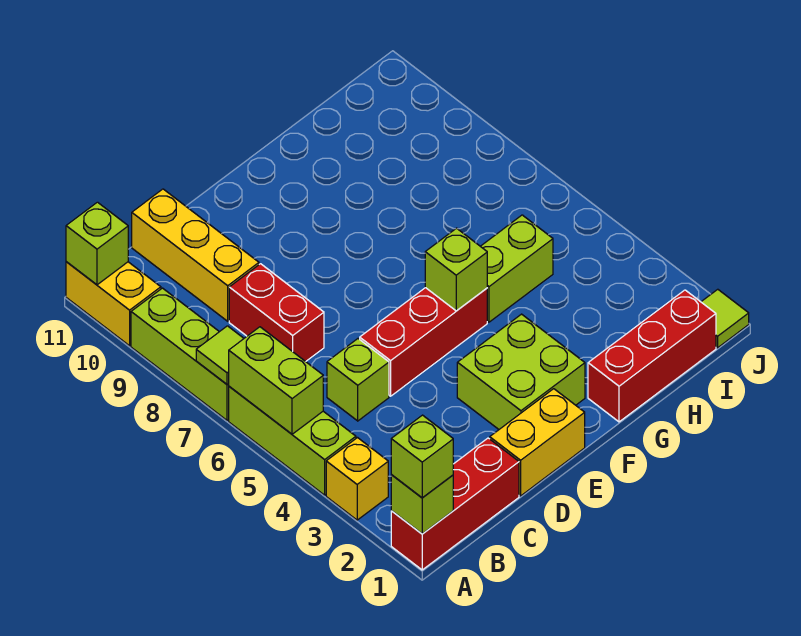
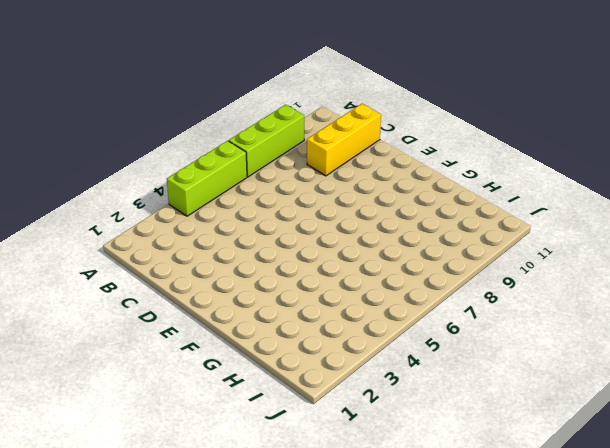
none -> red brick A1:C1 level 1
none -> yellow brick A3 level 1
none -> yellow brick A10:A11 level 1

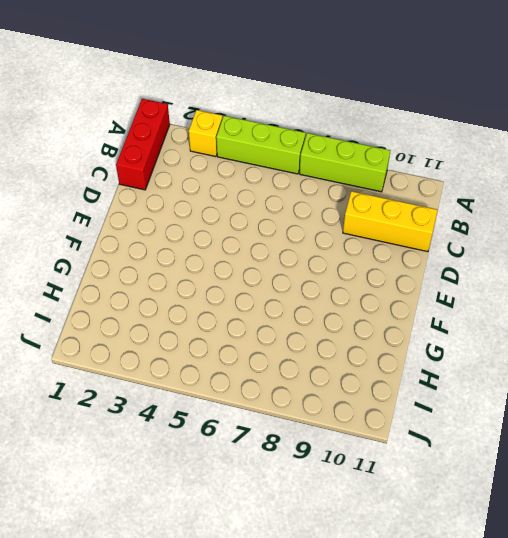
none -> yellow brick A10:A11 level 1
none -> lime brick C5 level 1
none -> red brick C7:C8 level 1

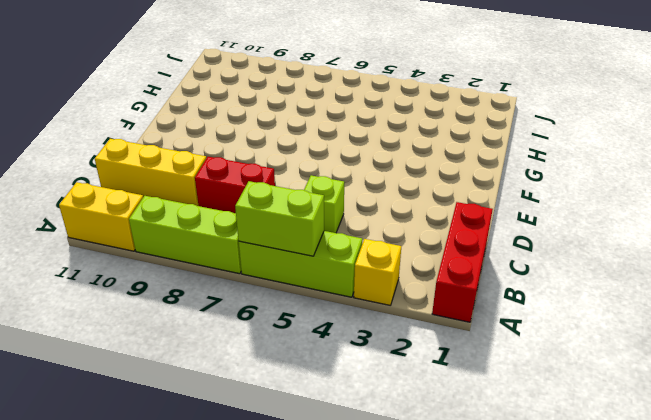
none -> yellow brick D1:E1 level 1
none -> red brick D5:F5 level 1
none -> lime brick E2:F3 level 1

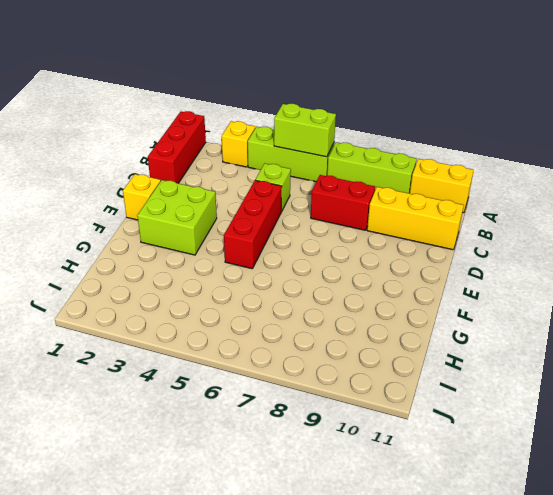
yellow brick E1 level 1 -> yellow brick D1:E1 level 1
none -> red brick G1:I1 level 1
none -> lime brick G5:H5 level 1
none -> lime tile J1 level 1

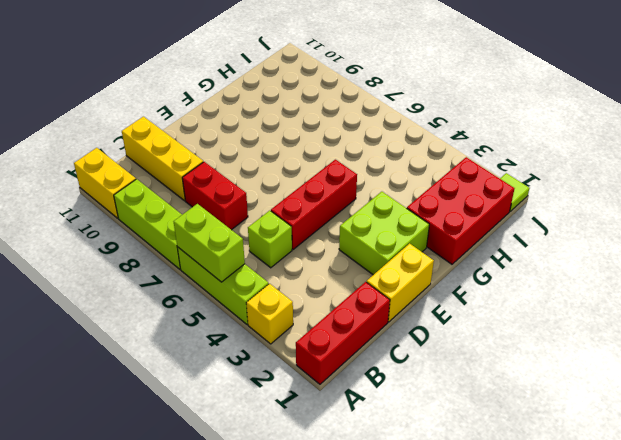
red brick G1:I2 level 1 -> red brick G1:I1 level 1
none -> lime brick G5:H5 level 1
none -> lime brick A1 level 2
none -> lime tile A7 level 2

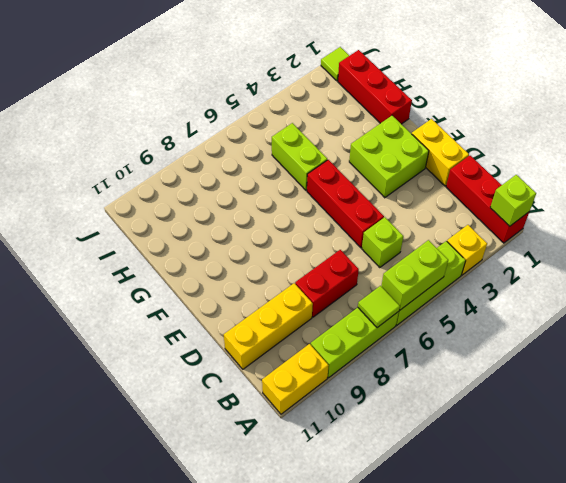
none -> lime brick A11 level 2
none -> lime brick F5 level 2
none -> lime brick A1 level 3

